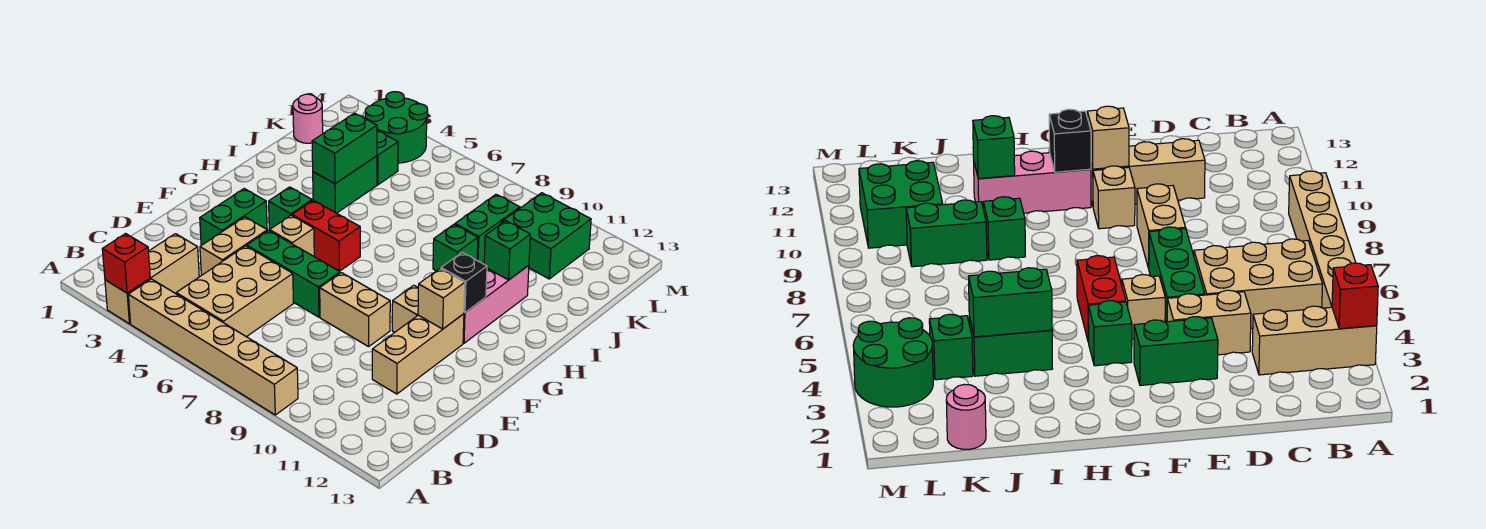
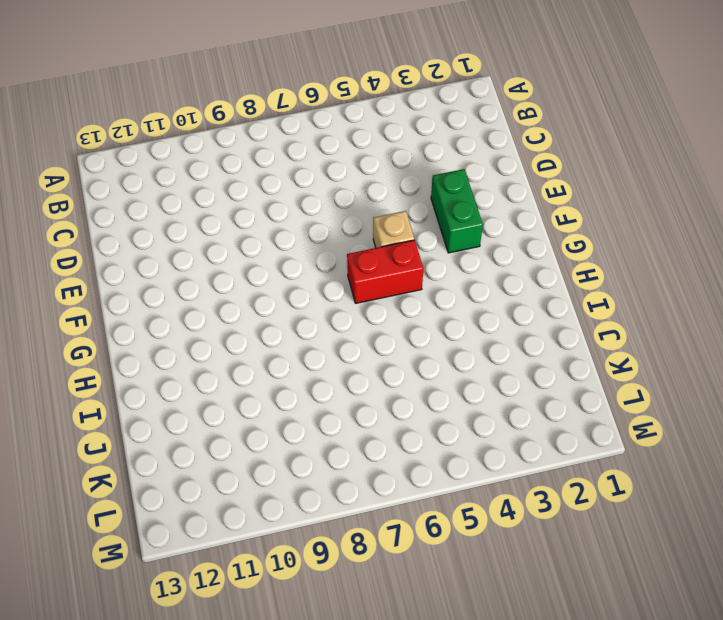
none -> tan brick A3:C3 level 1
none -> tan brick A4:A9 level 1
none -> tan brick B5:D6 level 1

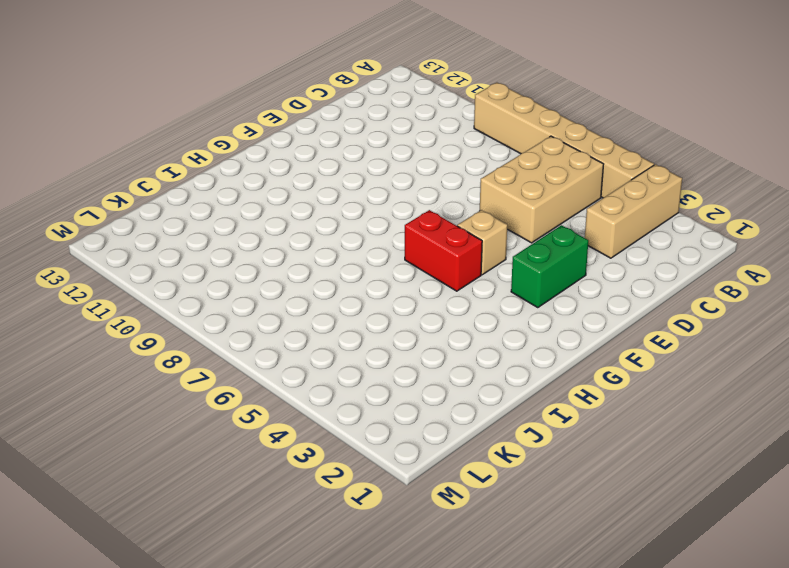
none -> tan brick D4:E4 level 1
none -> tan brick D11:F11 level 1
none -> green brick E5:E7 level 1

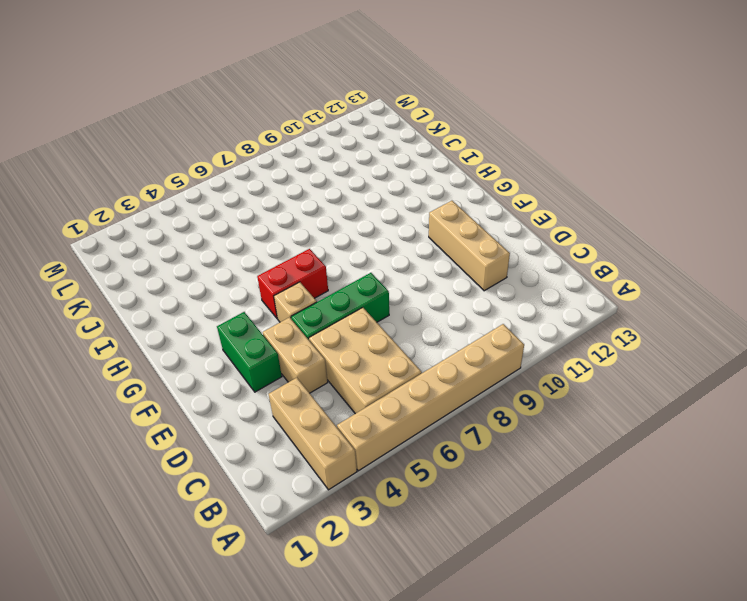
none -> tan brick E8:E9 level 1
none -> tan brick F10 level 1
none -> green brick G4 level 1

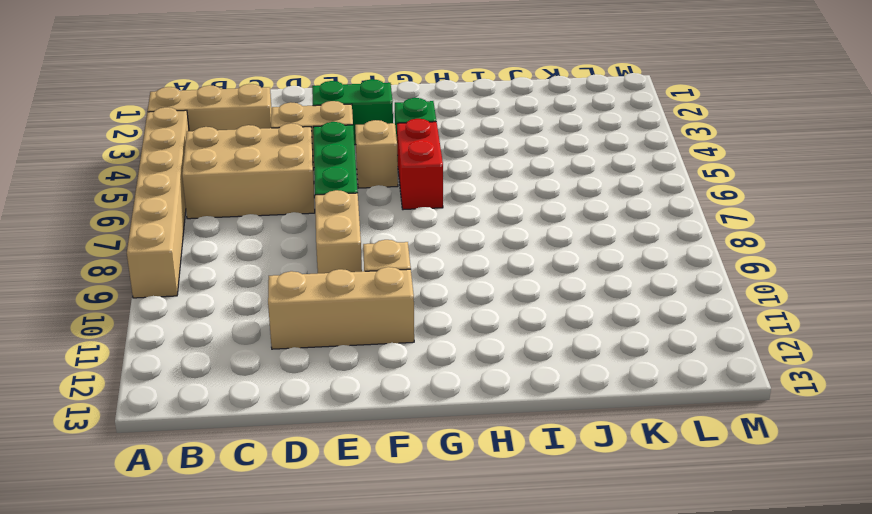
none -> pink brick G11:I11 level 1
none -> green brick I4:J4 level 1
none -> green brick I9 level 1

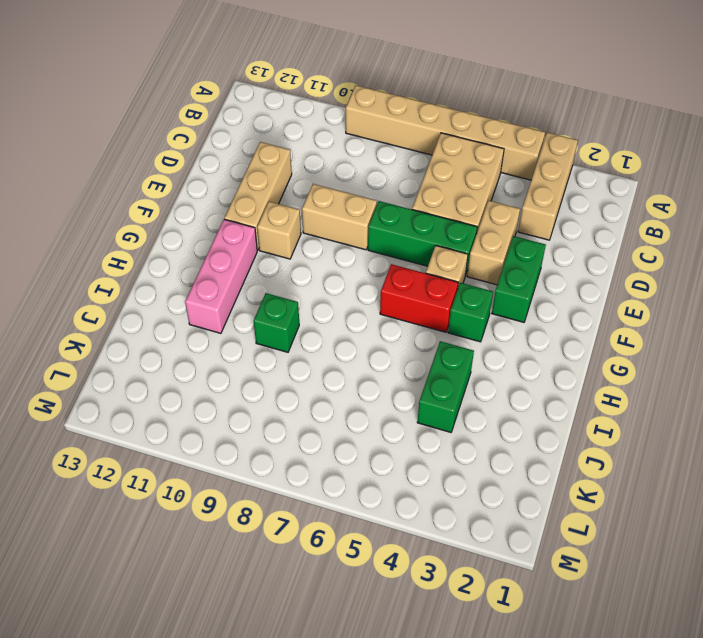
none -> green brick J9:K9 level 1
none -> pink round brick K1 level 1
none -> green brick K4 level 1

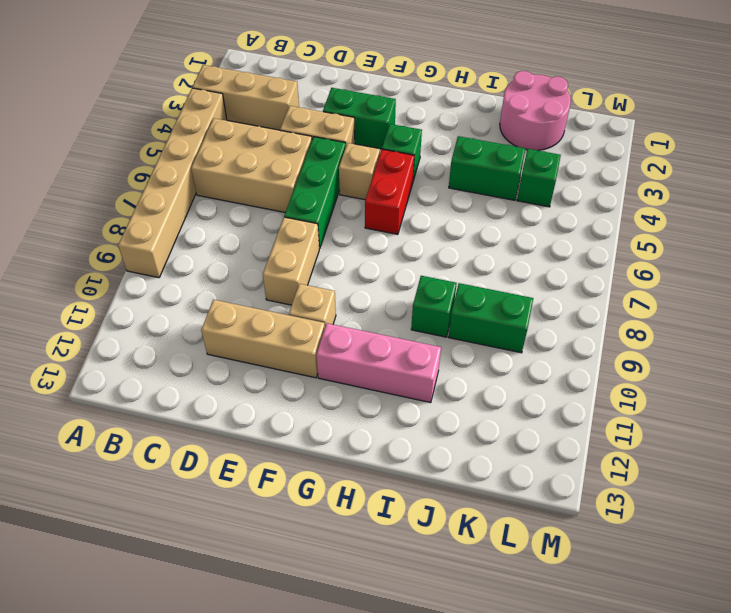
pink round brick J1:K2 level 1 -> pink round brick K1 level 1
none -> green brick K10:L11 level 1
none -> green round brick L3:M4 level 1
none -> red brick A3 level 2

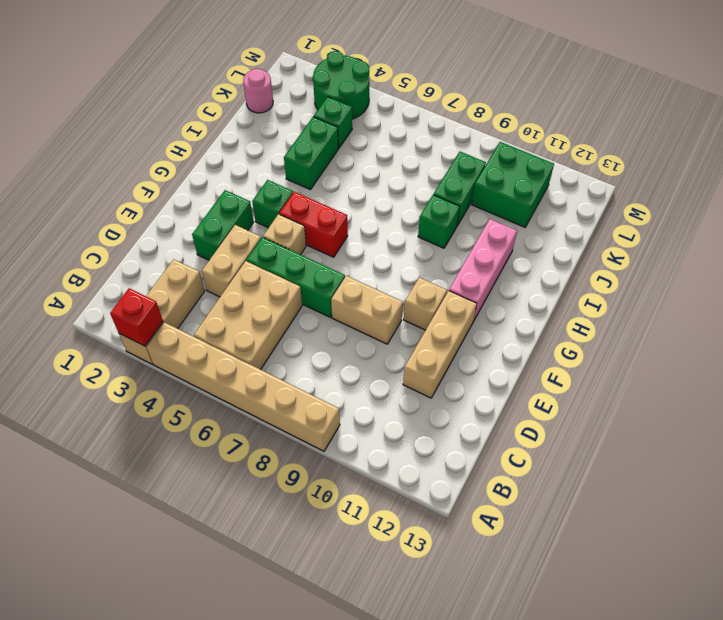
none -> tan brick F11 level 2
none -> black brick G11 level 2
none -> green brick I4:J4 level 2

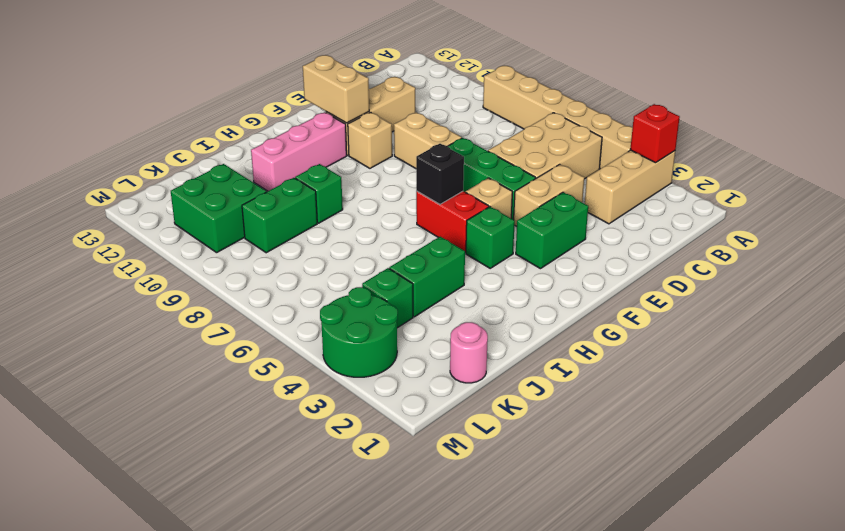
tan brick F11:F12 level 2 -> tan brick F11 level 2
black brick G6 level 2 -> black brick G11 level 2
none -> green brick I4:J4 level 2
none -> green brick I11 level 2

